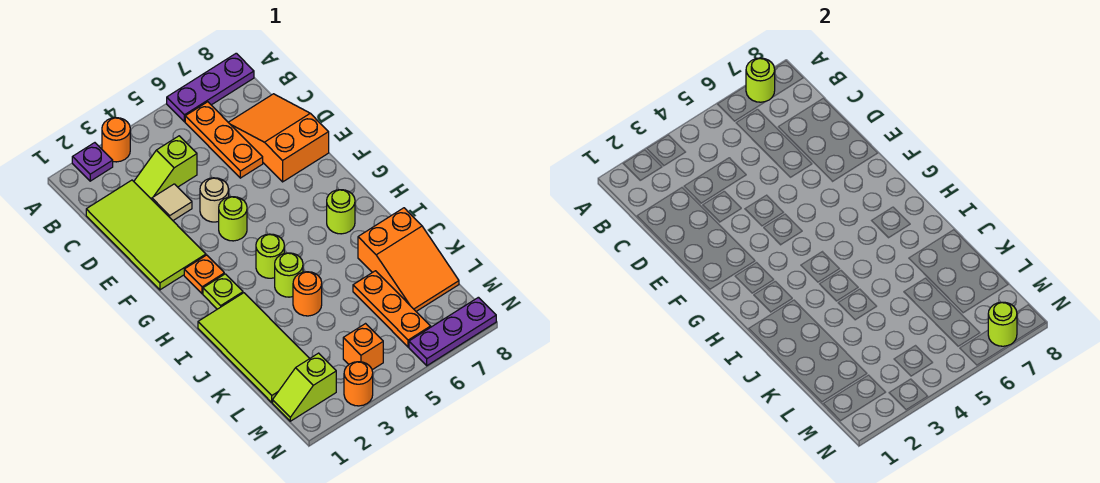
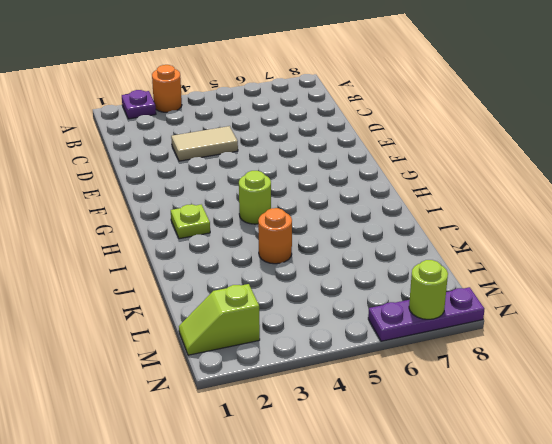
tan tile D3:D4 level 1 -> tan tile D3 level 1
none -> purple plate A6:A8 level 1
none -> orange plate B6:D6 level 1
none -> lime tile C1:F2 level 1

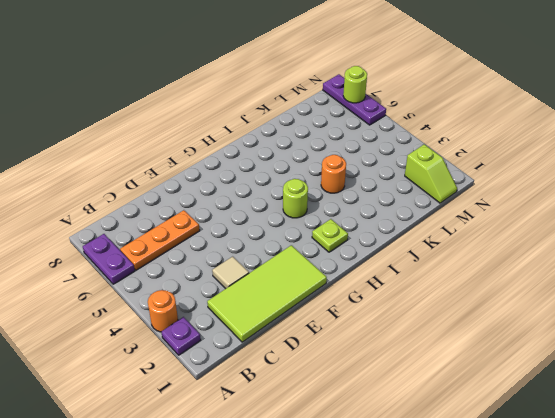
purple plate A6:A7 level 1 -> purple plate A6:A8 level 1
none -> lime slope C3:C4 level 1 top 4
none -> orange slope C7:E8 level 1 top E
none -> tan round brick E4 level 1

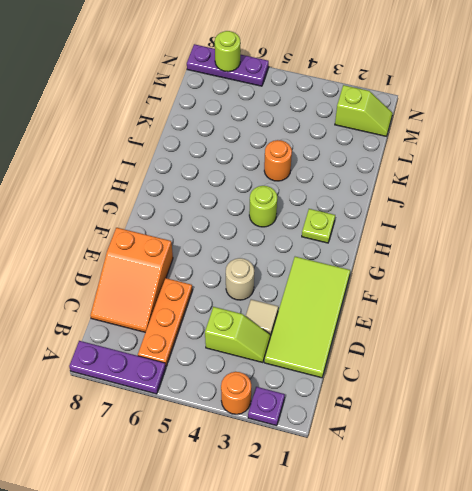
none -> lime round brick F4 level 1
none -> orange plate G2 level 1
none -> lime round brick H7 level 1

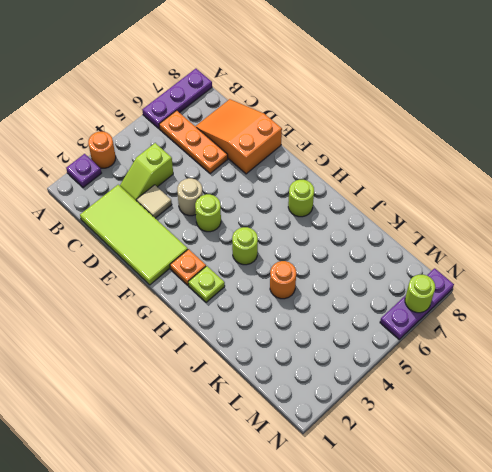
none -> lime tile I1:L2 level 1
none -> lime round brick I4 level 1
none -> orange slope J7:L8 level 1 top J

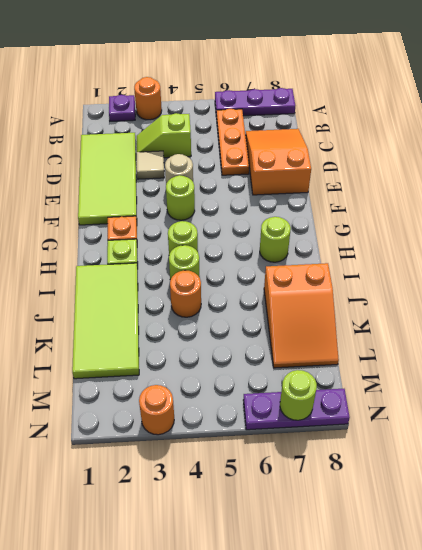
none -> orange plate K6:M6 level 1
none -> lime slope M1:M2 level 1 top 2
none -> orange brick M4 level 1

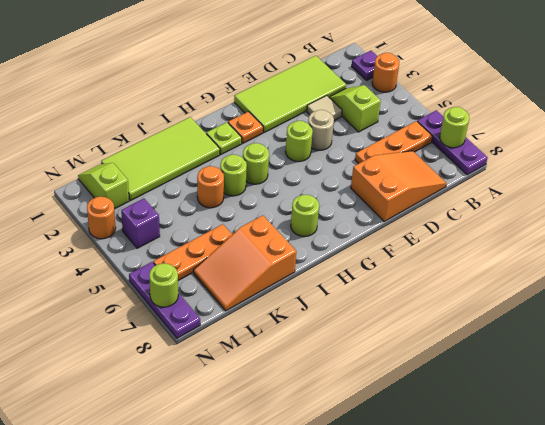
purple brick M4 level 1 -> orange brick M4 level 1

